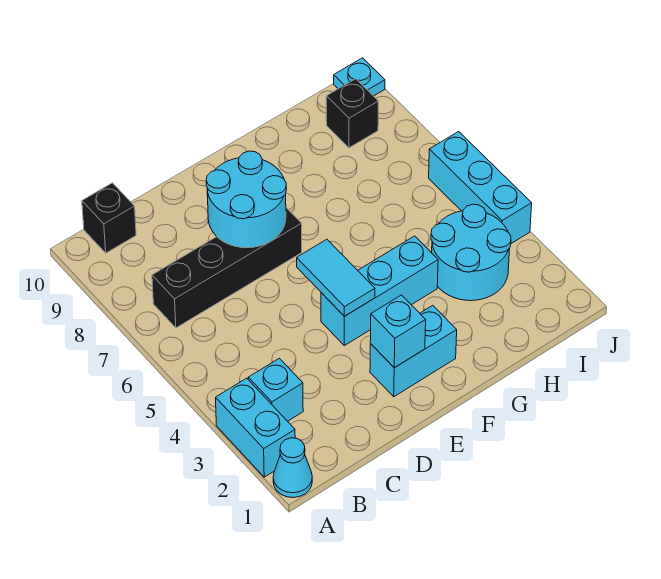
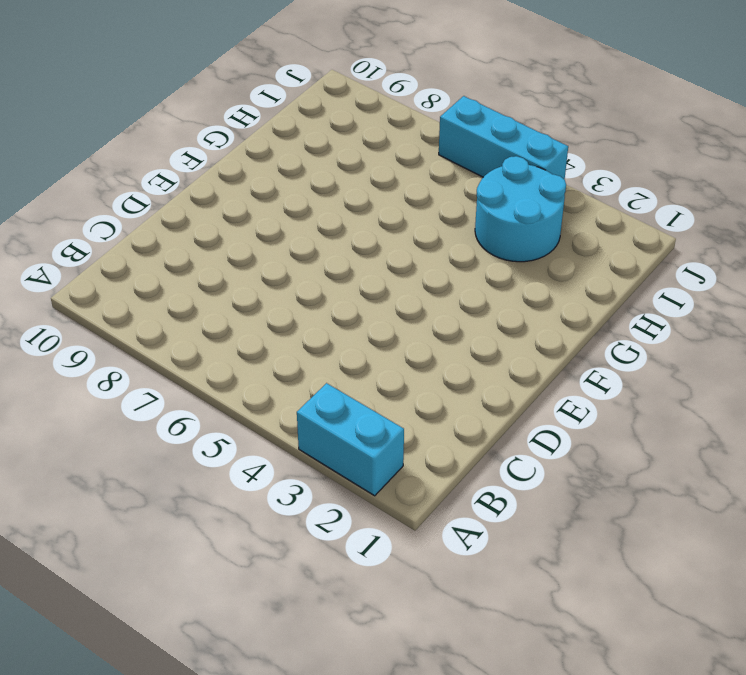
none -> cyan cone A1 level 1
none -> cyan brick B3 level 1
none -> black brick B7:E7 level 1

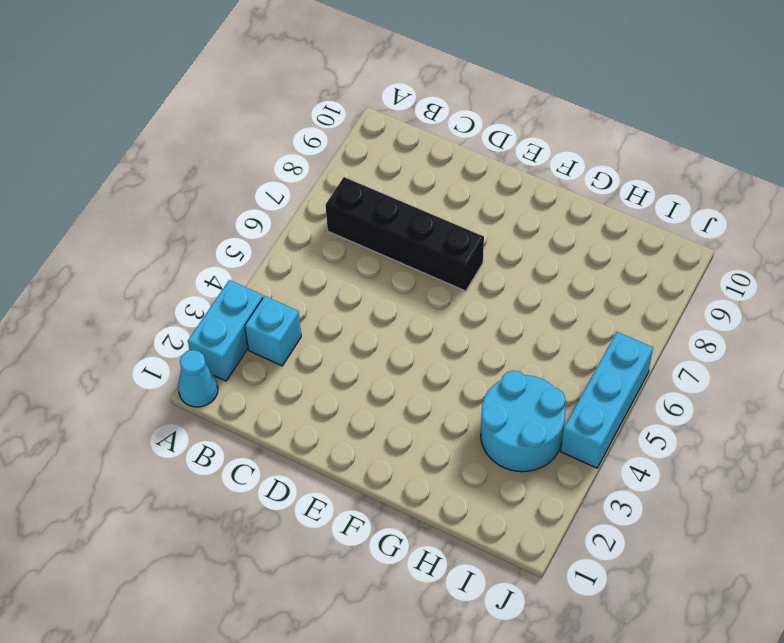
none -> black brick B10 level 1
none -> cyan brick E2:F2 level 1
none -> cyan brick E4:G4 level 1

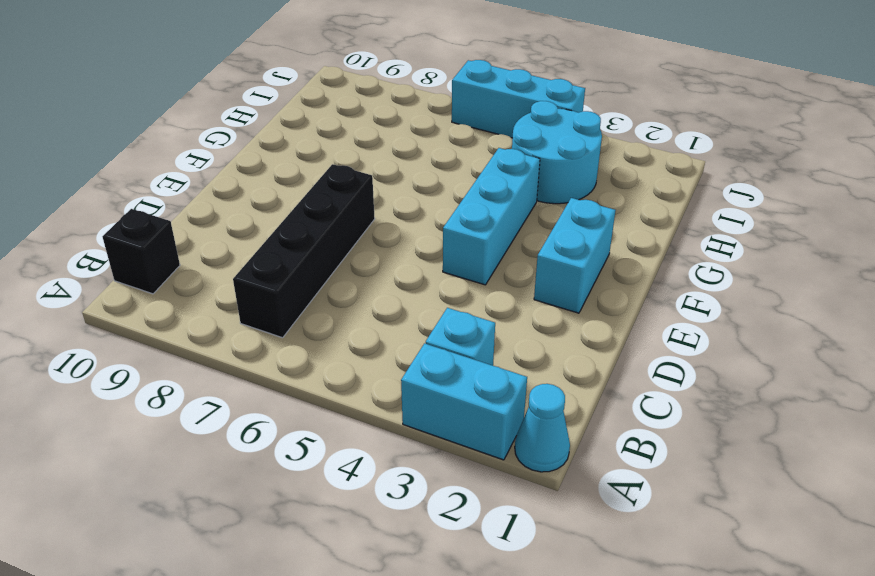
none -> black brick I9 level 1
none -> cyan plate J10 level 1
none -> cyan round brick D7:E8 level 2

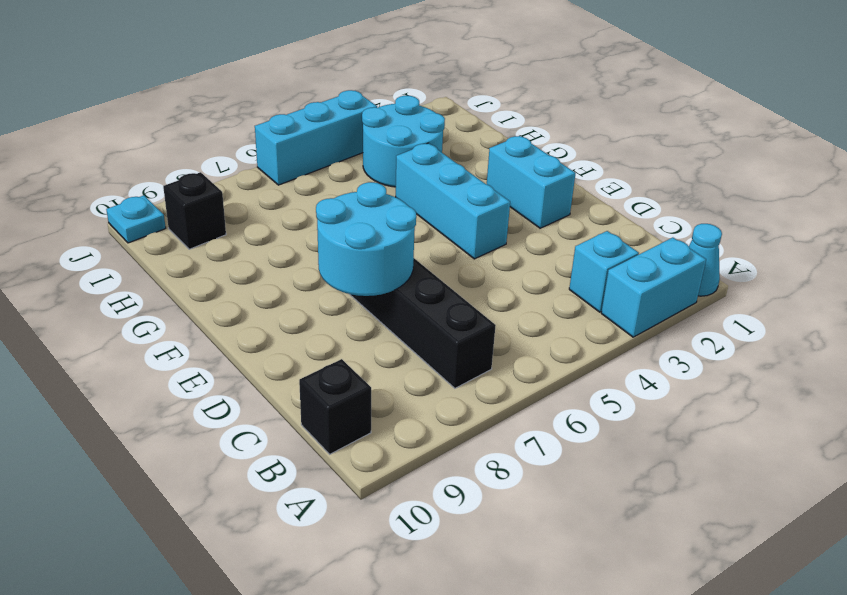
none -> cyan brick E2 level 2
none -> cyan tile E4:E5 level 2

